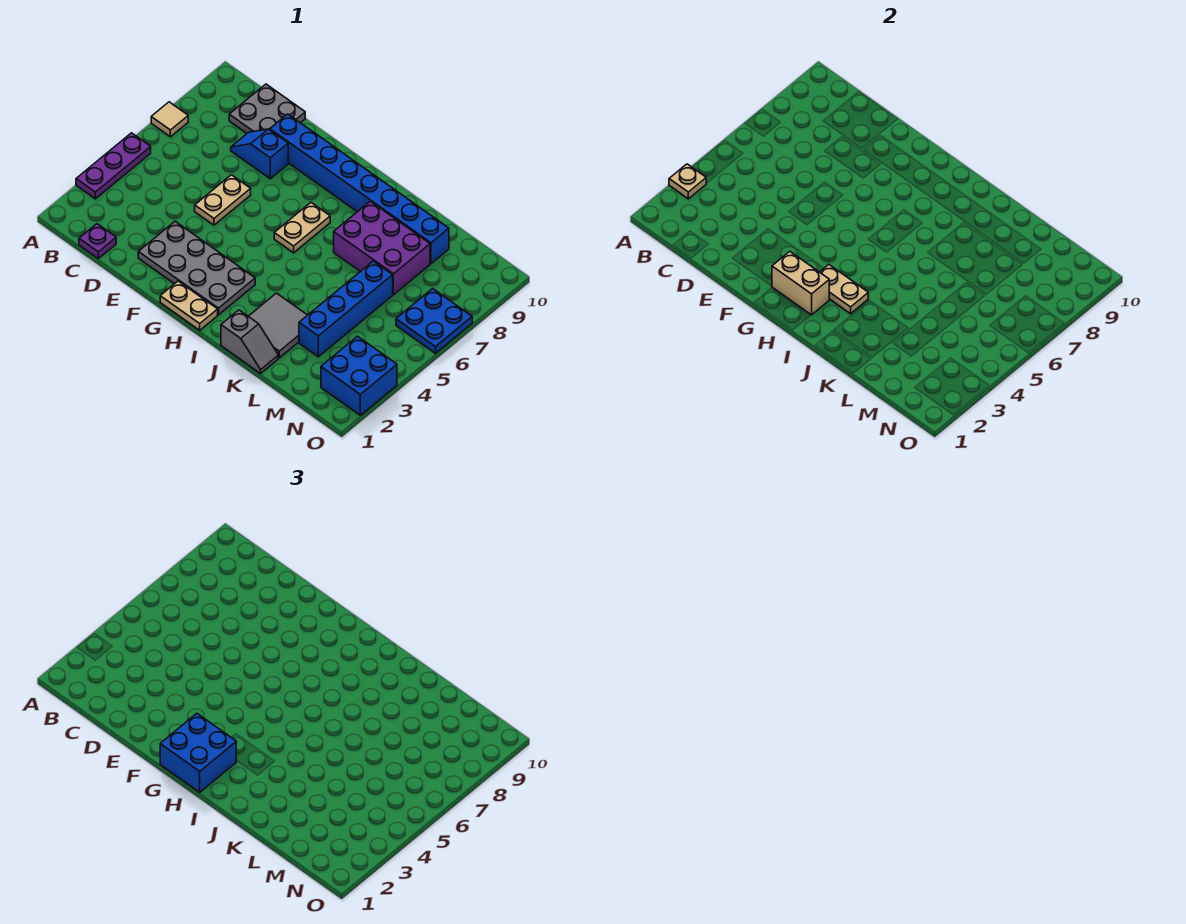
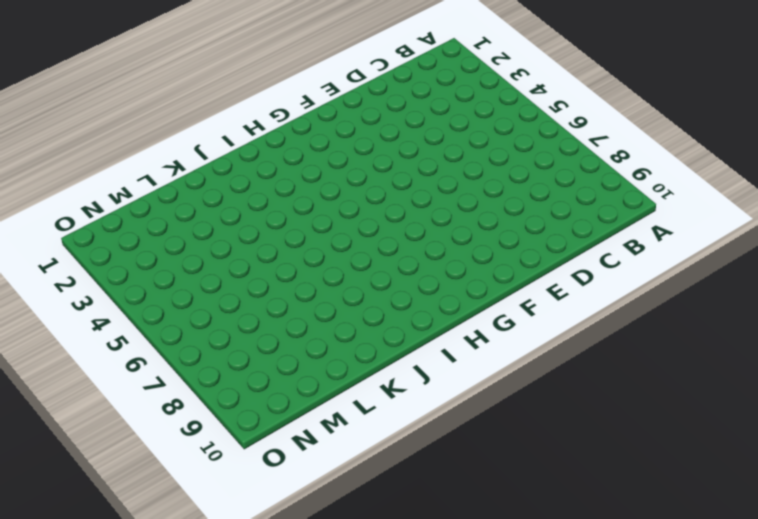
none -> purple plate A3:A5 level 1
none -> tan tile A7 level 1
none -> purple plate C1 level 1

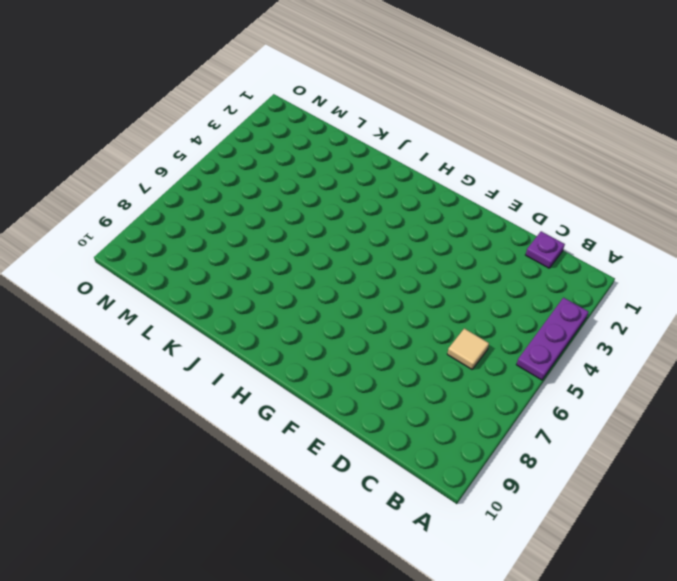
tan tile C6 level 1 -> tan tile A7 level 1
none -> grey plate C9:D10 level 1
none -> blue slope D8:E8 level 1 top E
none -> grey plate E2:H3 level 1

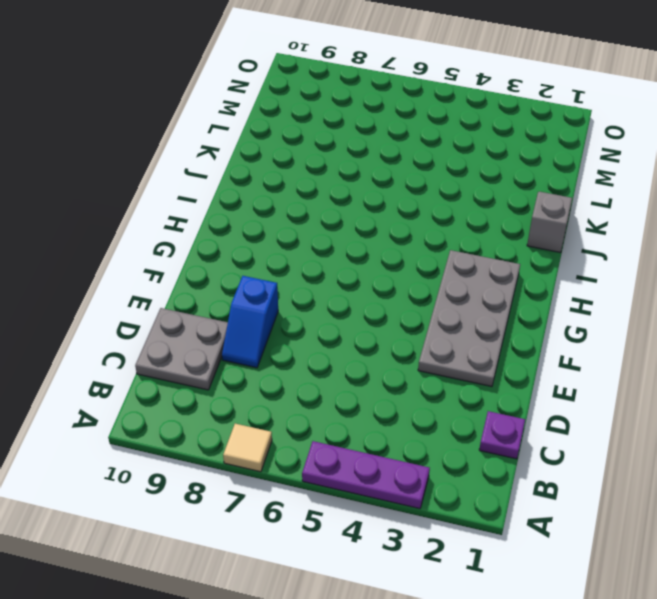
none -> tan plate E5:E6 level 1
none -> blue brick E9:L9 level 1
none -> tan plate G1:H1 level 1

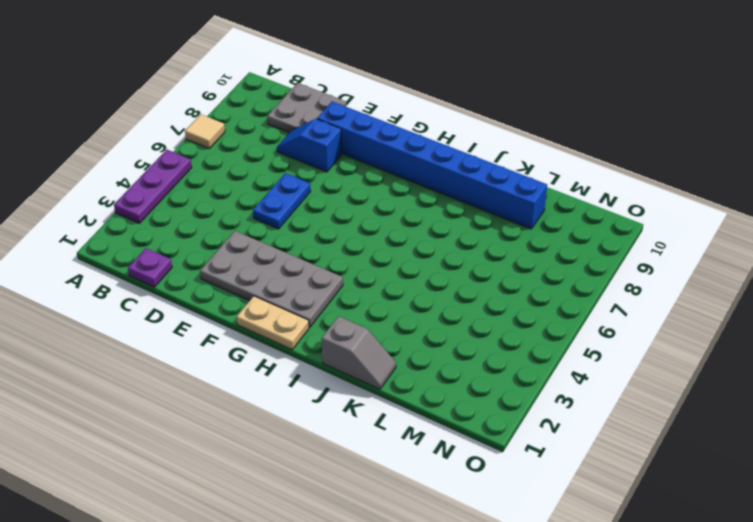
blue plate E5:E6 level 1 -> tan plate E5:E6 level 1
none -> tan plate H6:H7 level 1
none -> grey tile J2:K3 level 1
none -> purple brick J7:L8 level 1

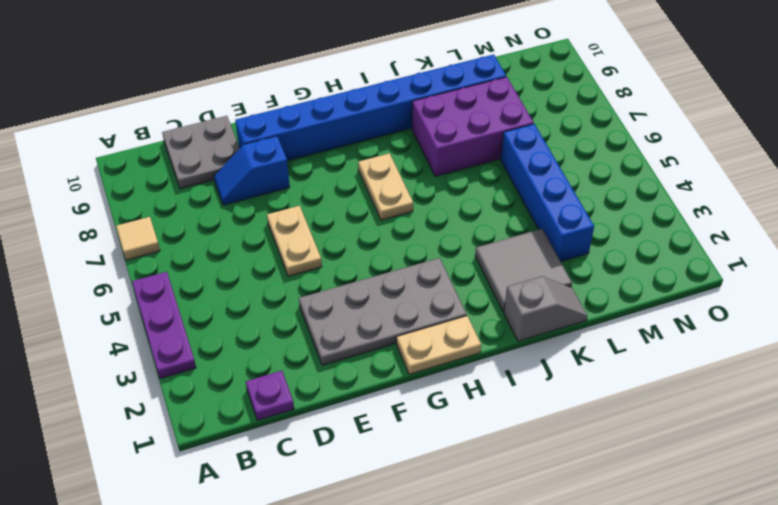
none -> blue brick N2:O3 level 1
none -> blue plate N6:O7 level 1
none -> tan plate A3 level 2

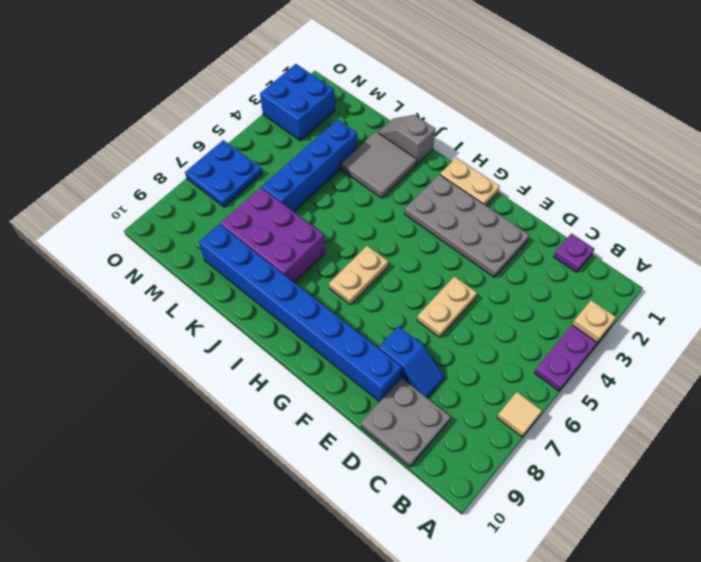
none -> tan brick G2:H2 level 2
none -> tan plate H3:I3 level 2
none -> blue brick G1:H2 level 3

